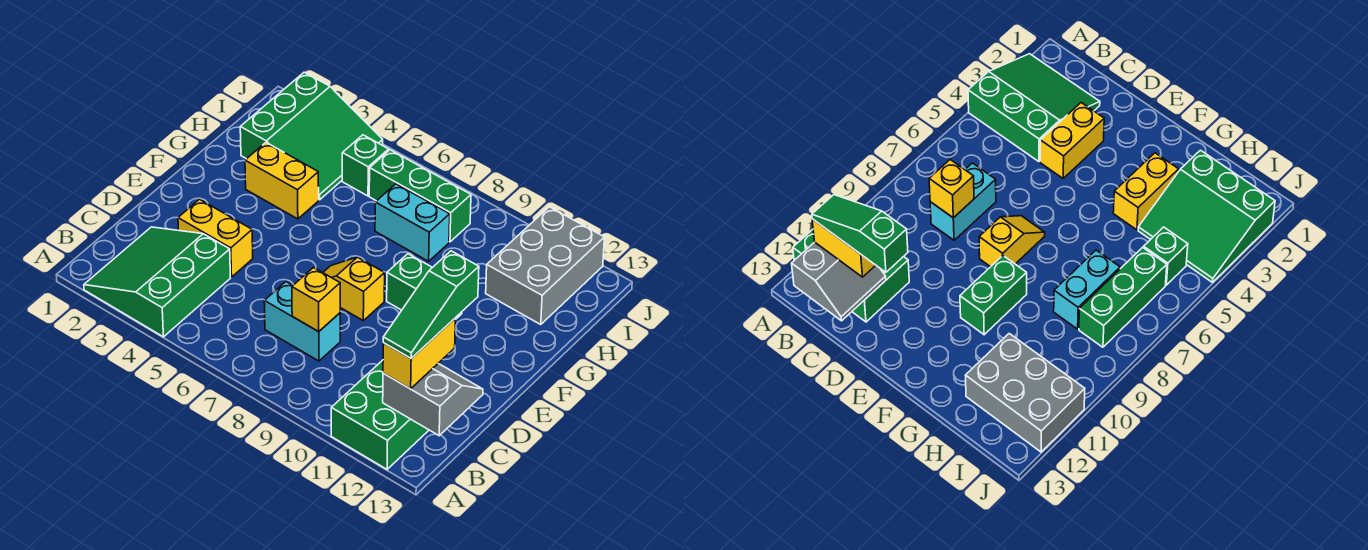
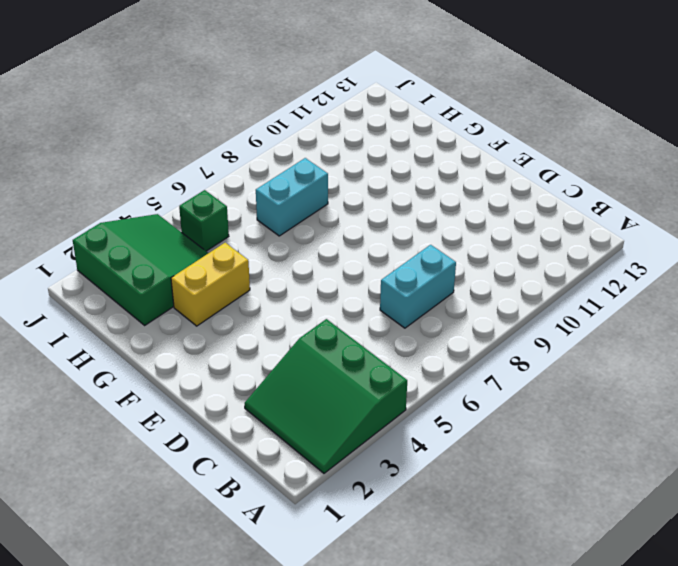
none -> green brick A11:C12 level 1
none -> yellow brick D3:D4 level 1
none -> yellow slope E7:E8 level 1 top 8

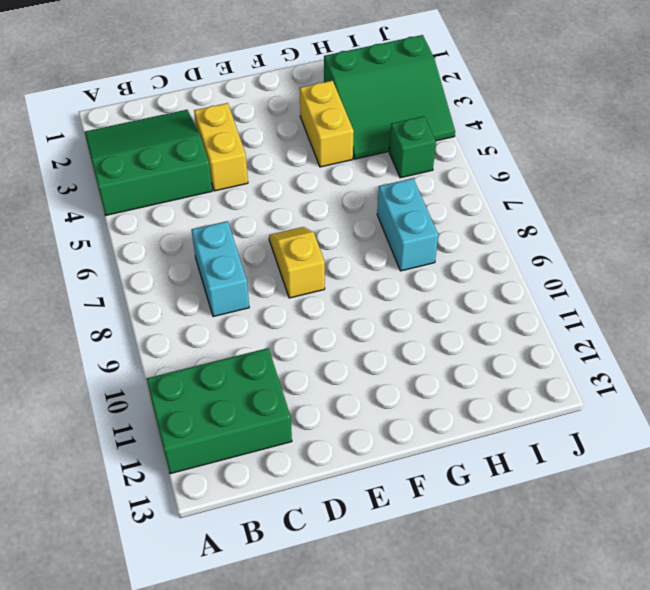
none -> green brick F9:F10 level 1
none -> grey brick H11:J12 level 1
none -> green brick I6:I8 level 1

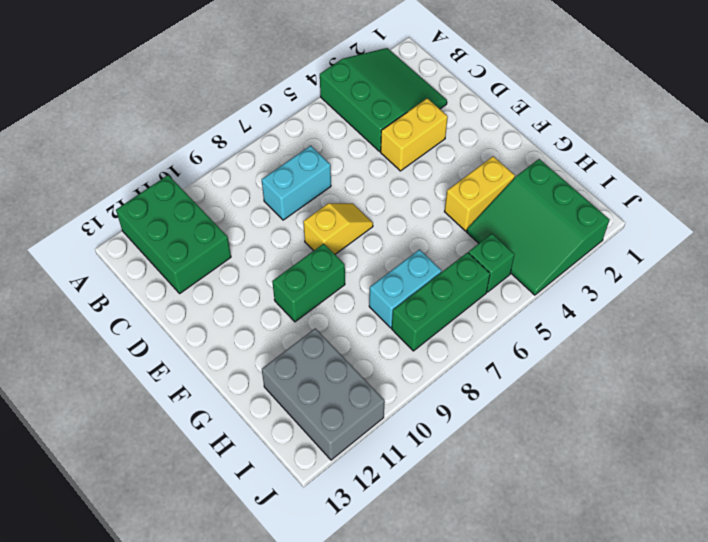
none -> grey slope B12:C13 level 2 top B
none -> yellow brick C8 level 2
none -> yellow brick B12:C12 level 3

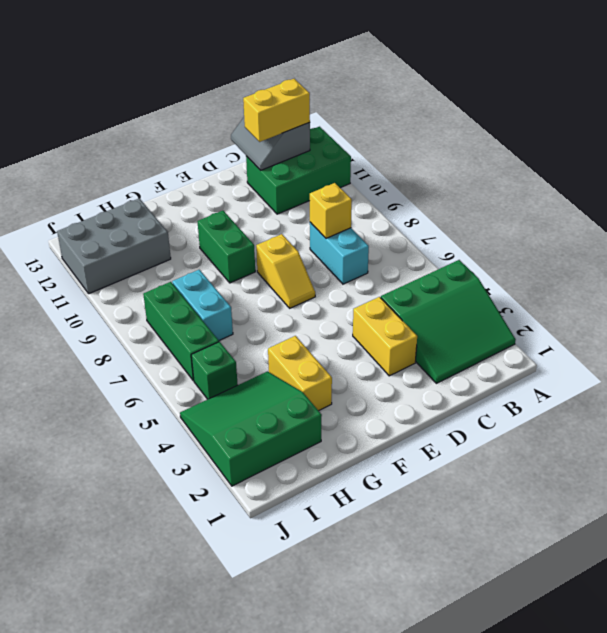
none -> green slope B12:D12 level 4 top D

